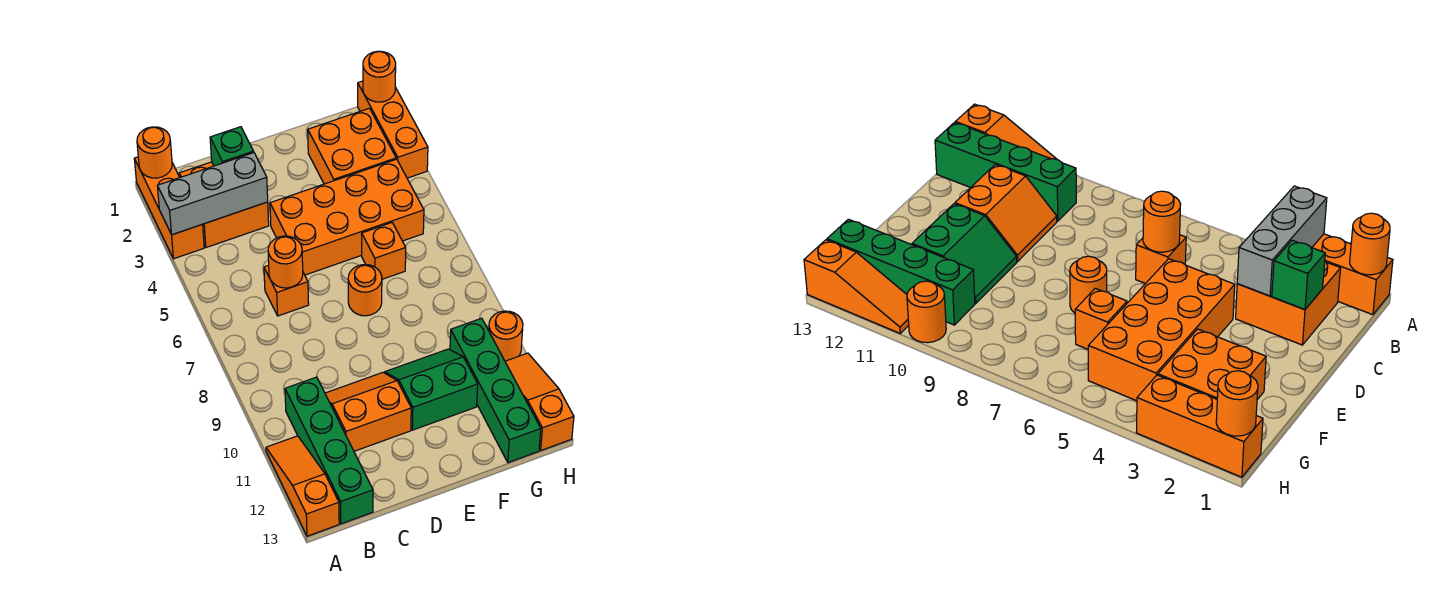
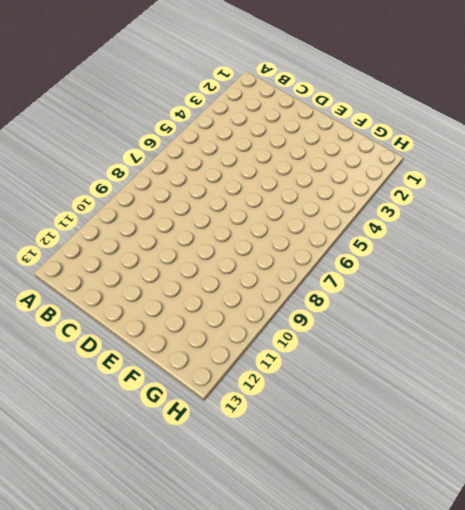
none -> orange brick A1:A3 level 1
none -> orange slope A11:A13 level 1 top 13
none -> orange brick B2:C3 level 1

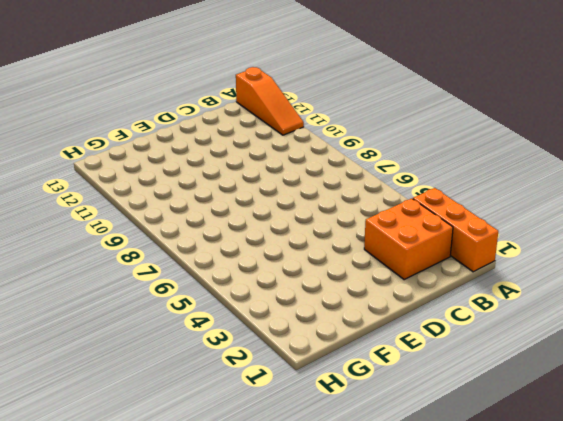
none -> green brick B10:B13 level 1
none -> orange brick C6 level 1
none -> orange slope C10:D11 level 1 top 11

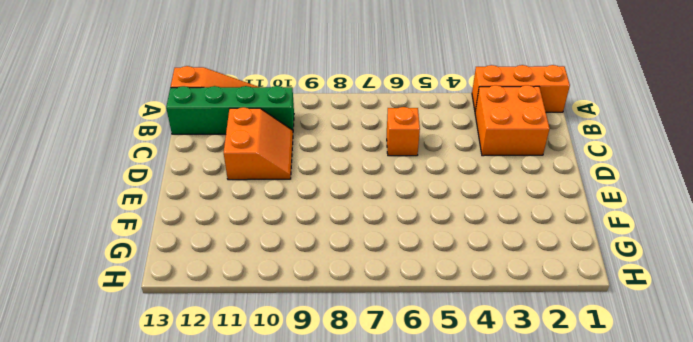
none -> orange brick D4:G5 level 1
none -> orange round brick E7 level 1
none -> green slope E10:F11 level 1 top 11

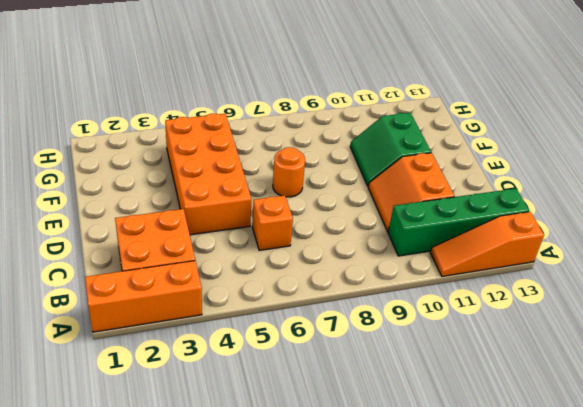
none -> orange brick F2:G3 level 1
none -> orange brick F6 level 1
none -> green brick G10:G13 level 1

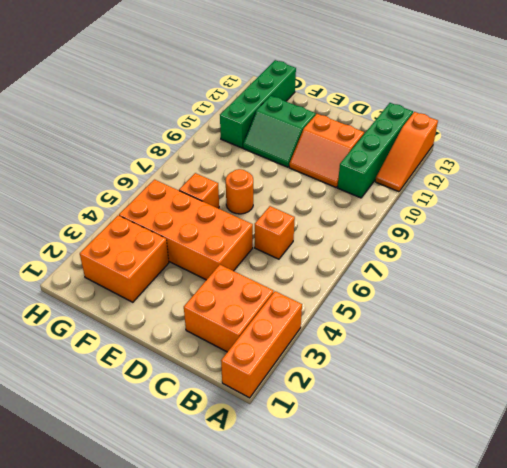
none -> orange brick H1:H3 level 1
none -> orange round brick H10 level 1
none -> orange slope H11:H13 level 1 top 13

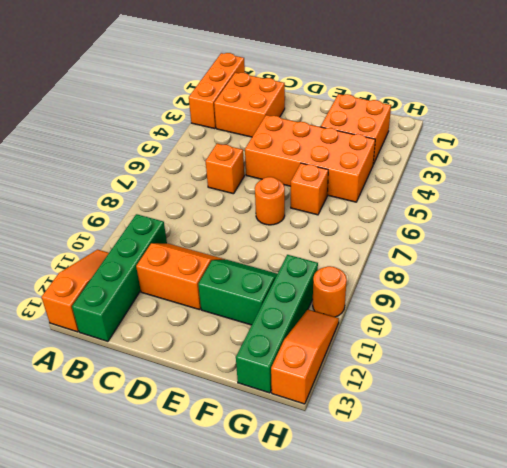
none -> orange brick H1:H3 level 1
none -> orange round brick A1 level 2
none -> grey brick A3:C3 level 2

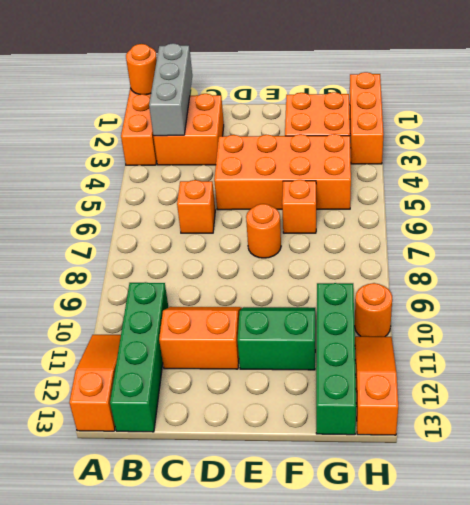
grey brick B1:B3 level 2 -> grey brick A3:C3 level 2
none -> green brick C2 level 2
none -> orange round brick C6 level 2
none -> orange round brick H1 level 2

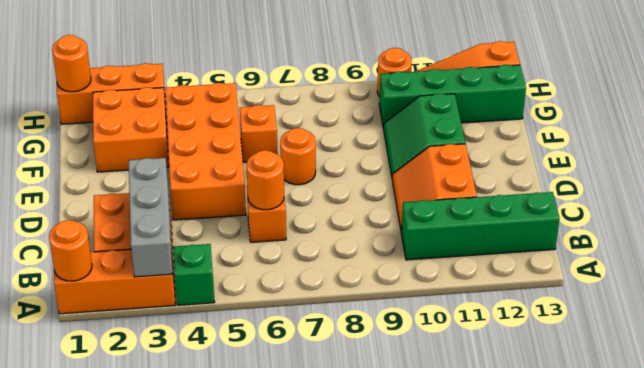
green brick A4 level 1 -> green brick C2 level 2
none -> orange slope A11:A13 level 1 top 13

